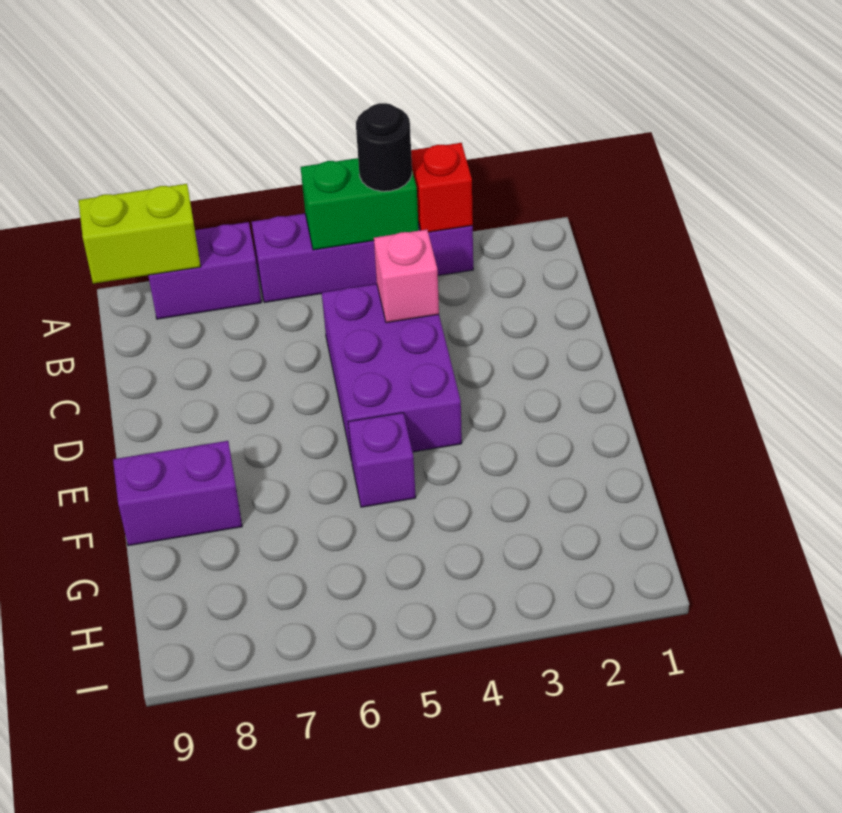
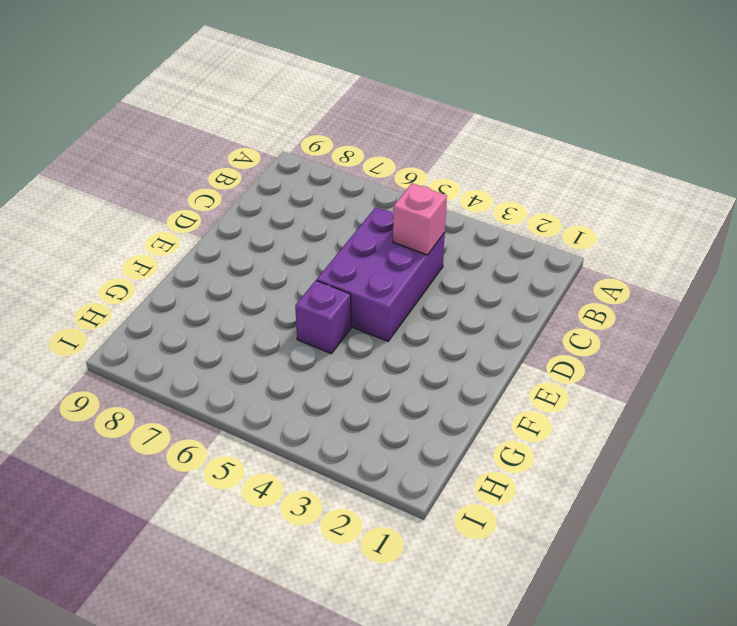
none -> purple brick A3:A6 level 1
none -> purple brick A7:A8 level 1

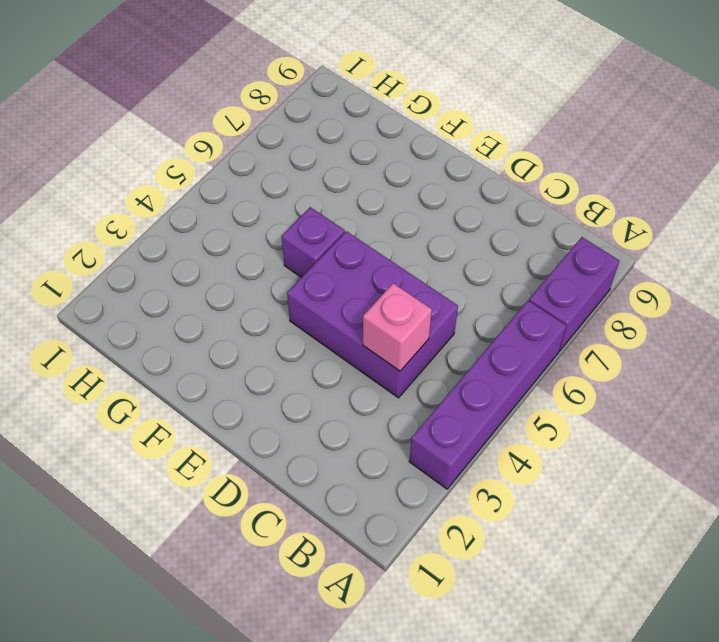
none -> purple brick F8:F9 level 1
none -> red brick A3 level 2

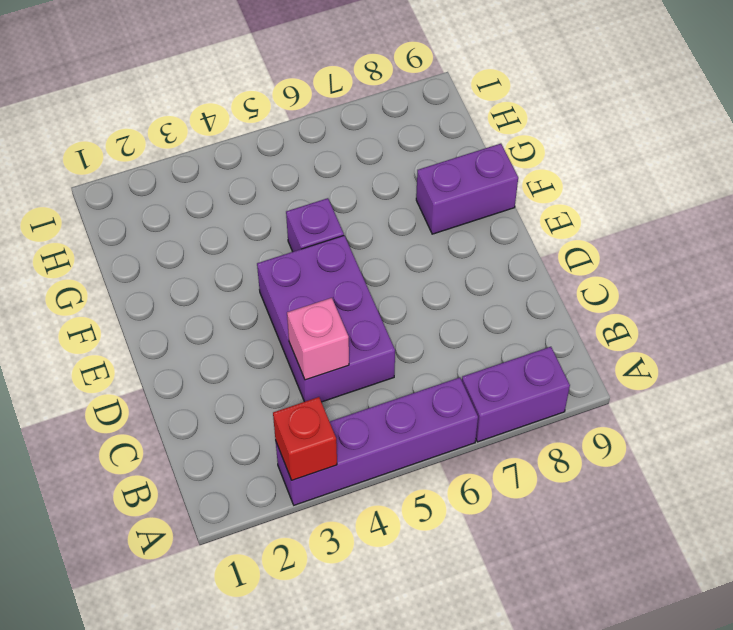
none -> green brick A4:A5 level 2
none -> lime brick A8:A9 level 2

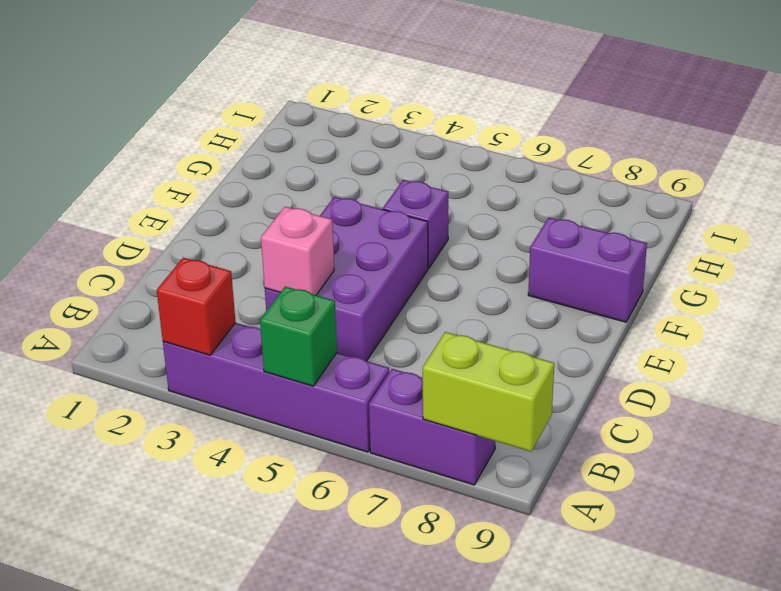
green brick A5 level 2 -> green brick A4:A5 level 2
none -> black round brick A4 level 3

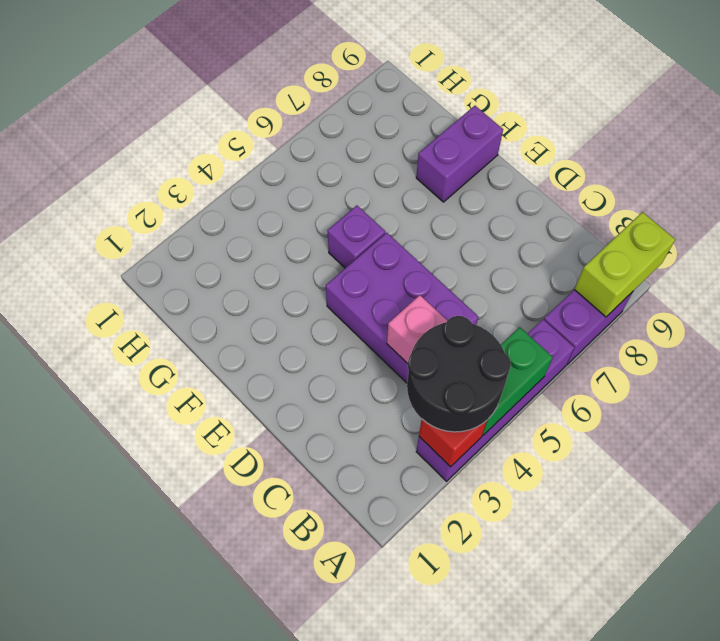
black round brick A3:B4 level 3 -> black round brick A4 level 3

